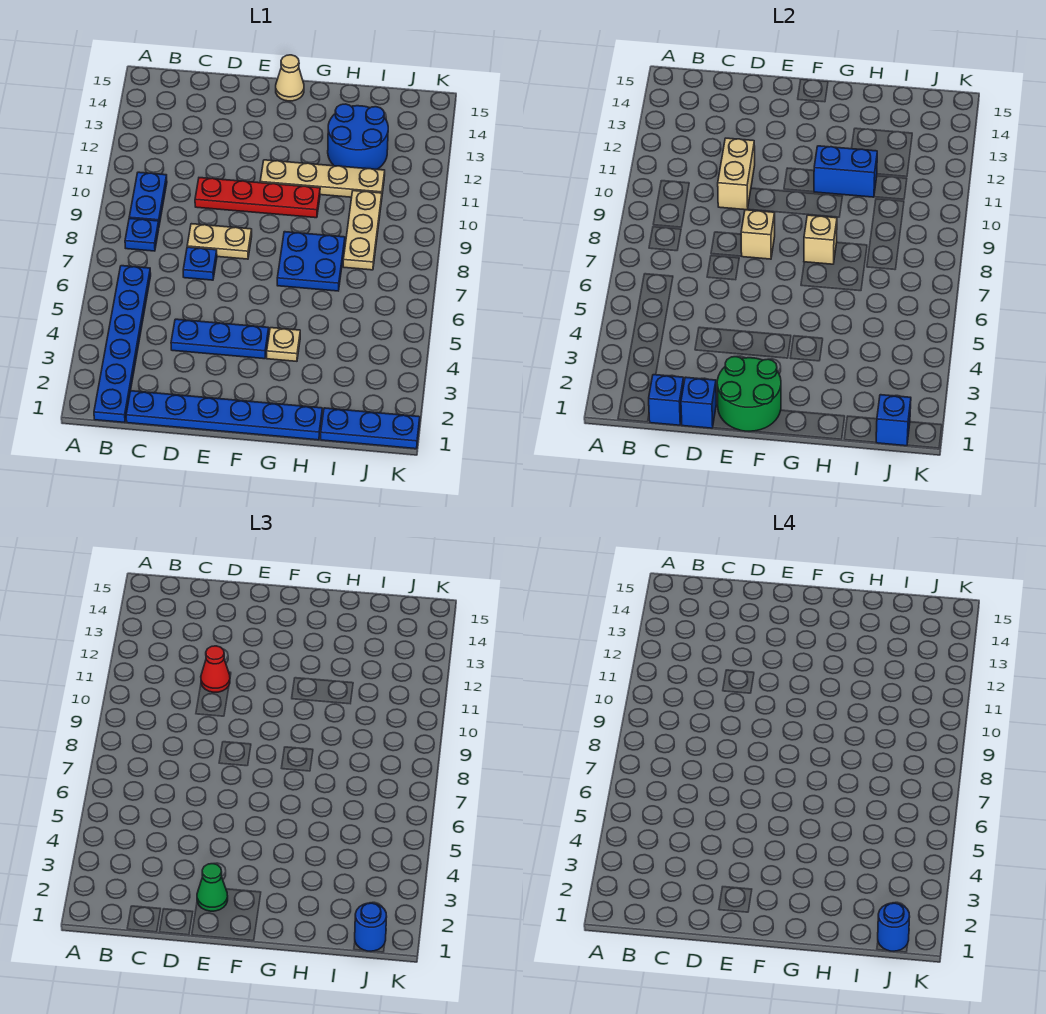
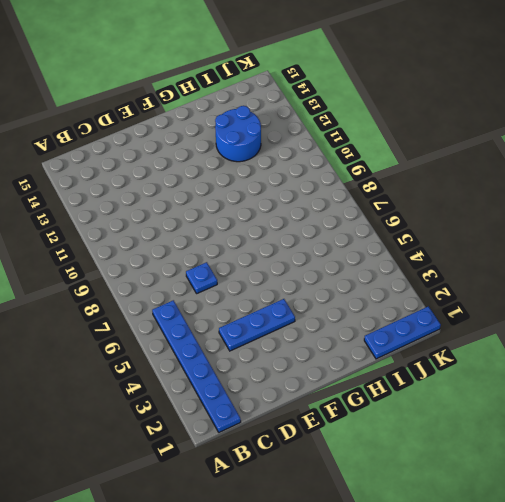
none -> blue plate B8 level 1
none -> blue plate B9:B10 level 1
none -> blue plate C1:H1 level 1

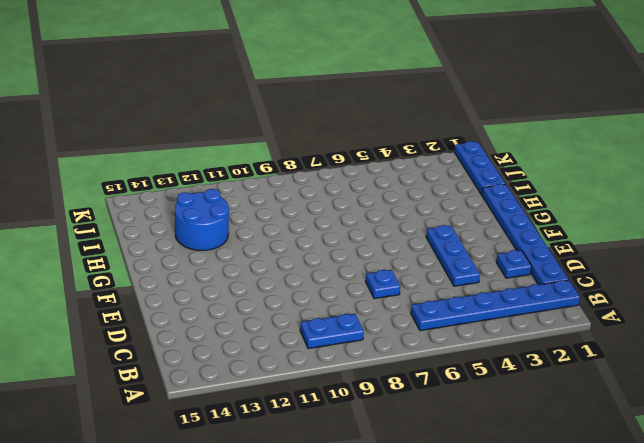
blue plate D2 level 1 -> blue plate B8 level 1
none -> tan plate D8:E8 level 1
none -> red plate D10:G10 level 1
none -> tan plate F11:I11 level 1

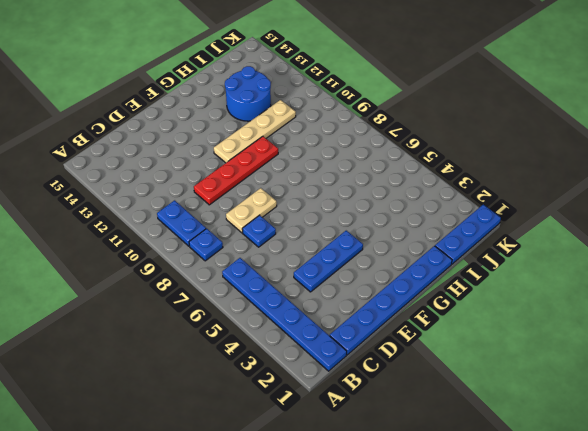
none -> tan cone F15 level 1
none -> tan plate G4 level 1
none -> blue plate G7:H8 level 1

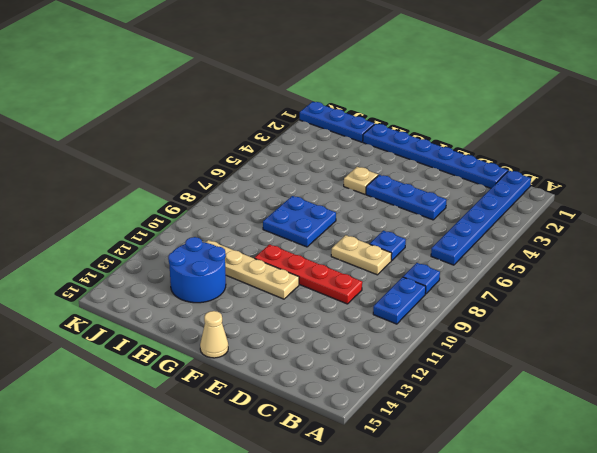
none -> tan plate I8:I10 level 1
none -> blue brick C1 level 2
none -> blue brick D1 level 2

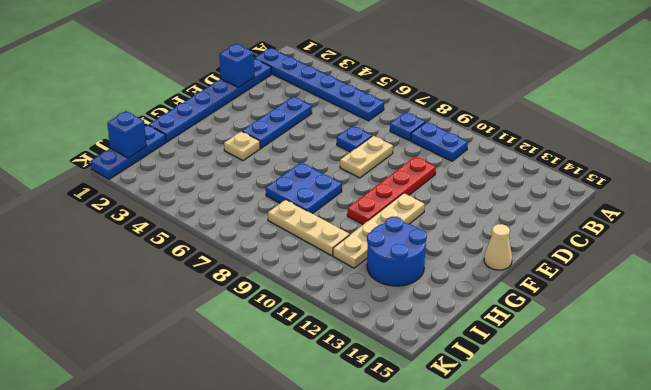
none -> blue brick C1 level 2
none -> tan brick D10:D11 level 2
none -> green round brick E1:F2 level 2

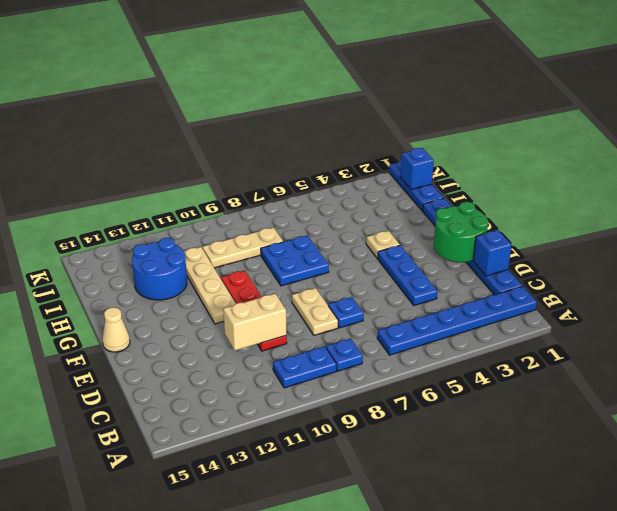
none -> blue brick C1 level 2
none -> tan brick E8 level 2
none -> tan brick G8 level 2

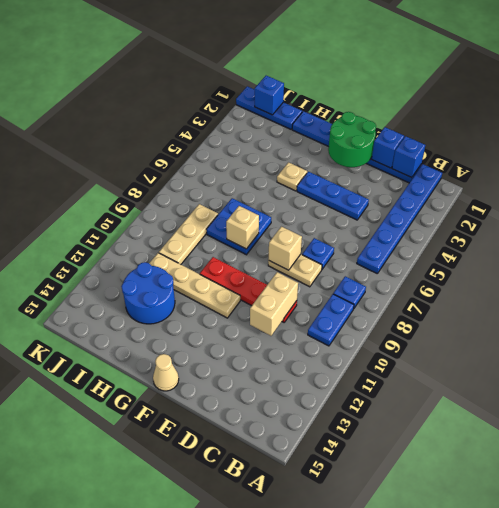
none -> blue brick G11:H11 level 2
none -> red cone D11 level 3
none -> green cone E2 level 3

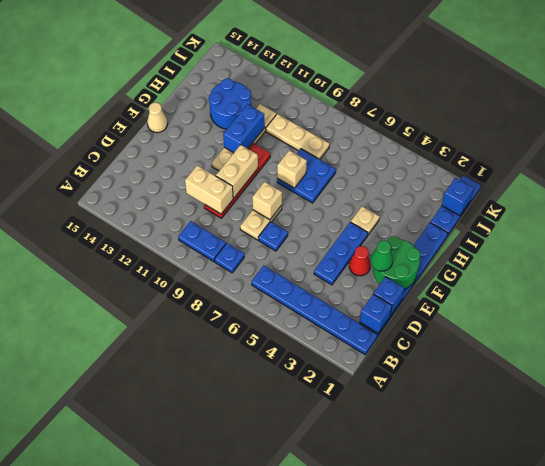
red cone E3 level 1 -> red cone D11 level 3
tan brick E10:F10 level 2 -> none
none -> blue round brick J1 level 3
none -> blue round brick J1 level 4

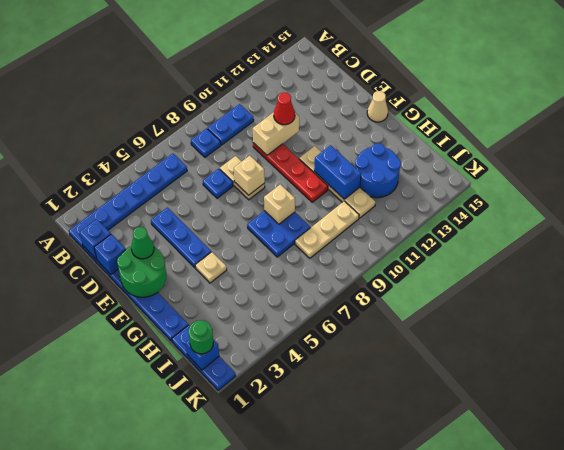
green round brick J1 level 3 -> blue round brick J1 level 3
none -> blue round brick J1 level 4

